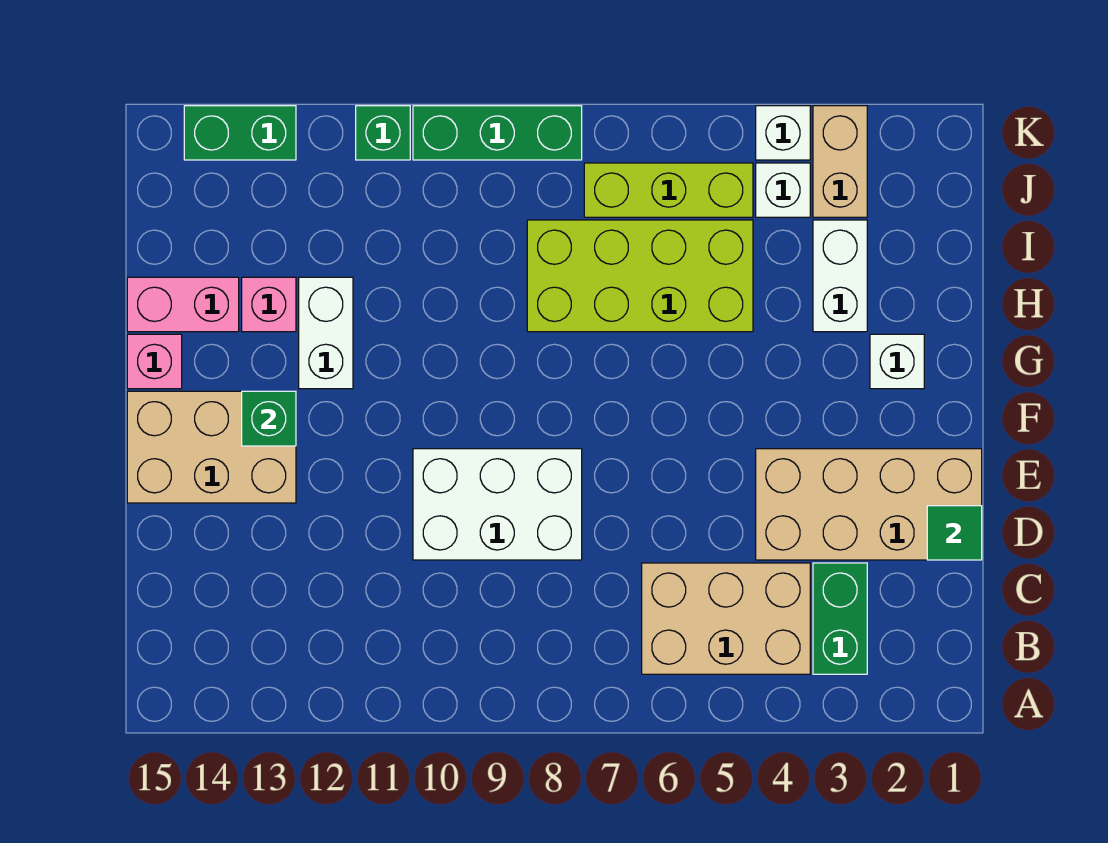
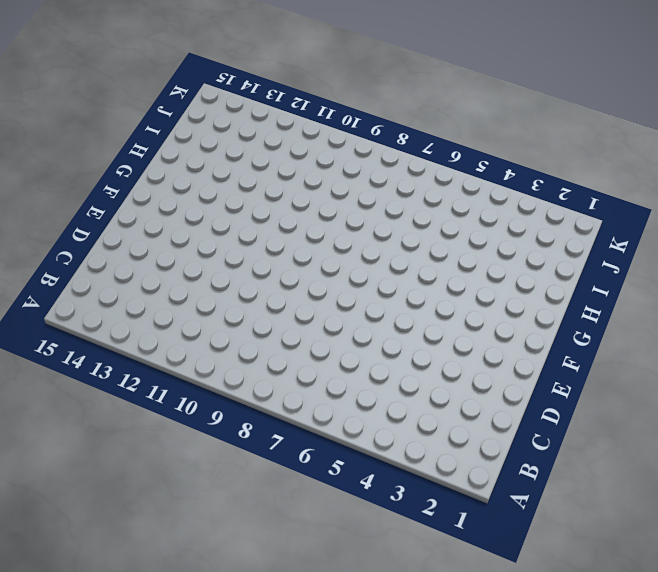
none -> green brick B3:C3 level 1
none -> tan brick B4:C6 level 1
none -> tan brick D1:E4 level 1

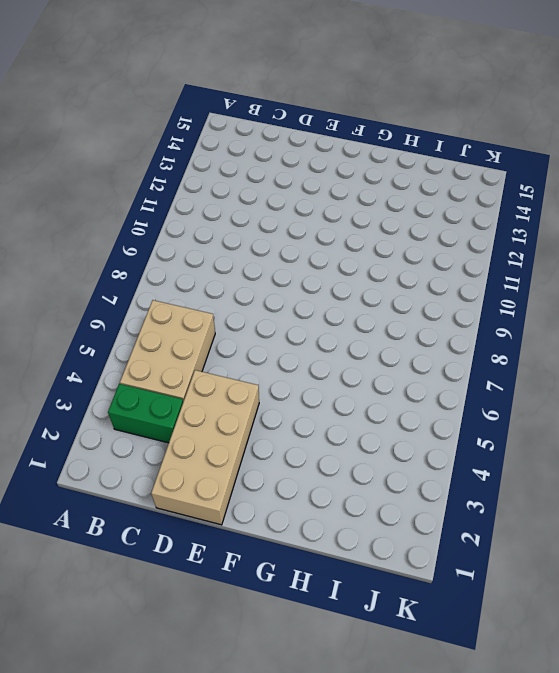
none -> white brick D8:E10 level 1
none -> tan brick E13:F15 level 1
none -> white brick G2 level 1

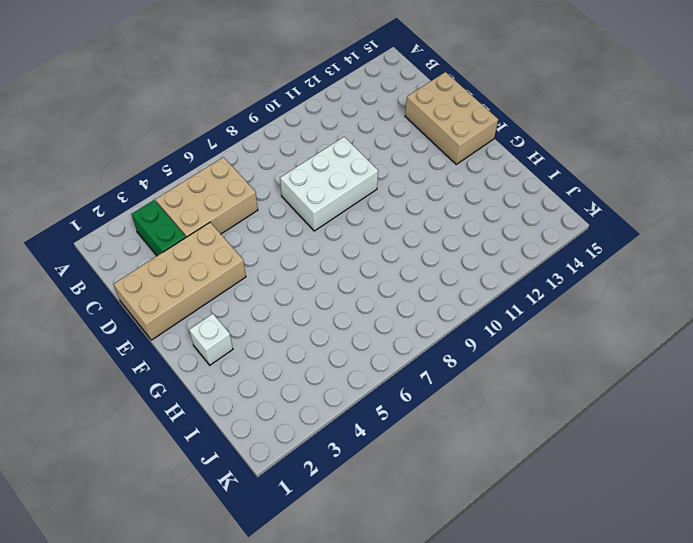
tan brick D14:F15 level 1 -> tan brick E13:F15 level 1
none -> white brick G12:H12 level 1
none -> pink brick G15 level 1
none -> white brick H3:I3 level 1

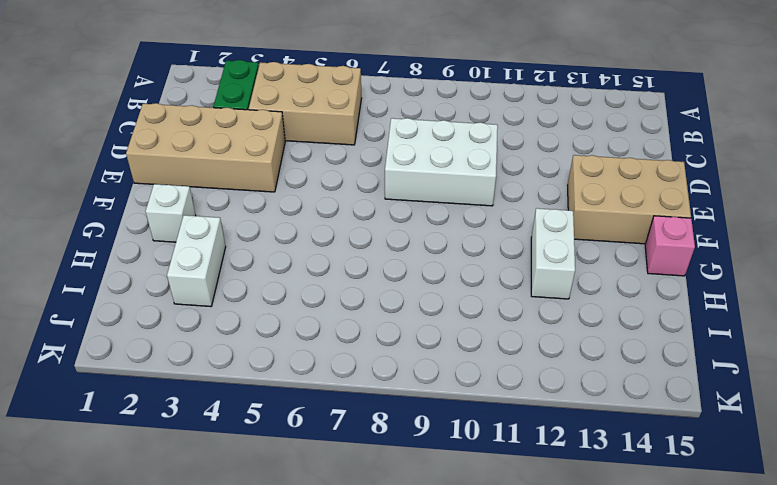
none -> lime brick H5:I8 level 1
none -> pink brick H13 level 1
none -> pink brick H14:H15 level 1

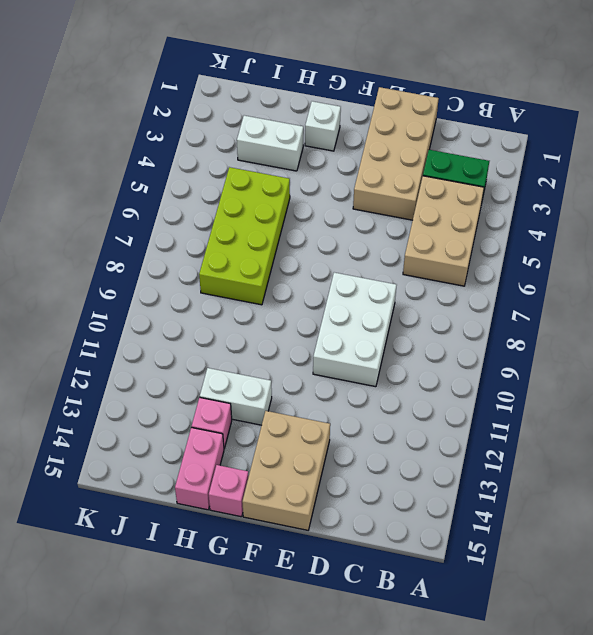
none -> tan brick J3:K3 level 1
none -> white brick J4 level 1
none -> lime brick J5:J7 level 1

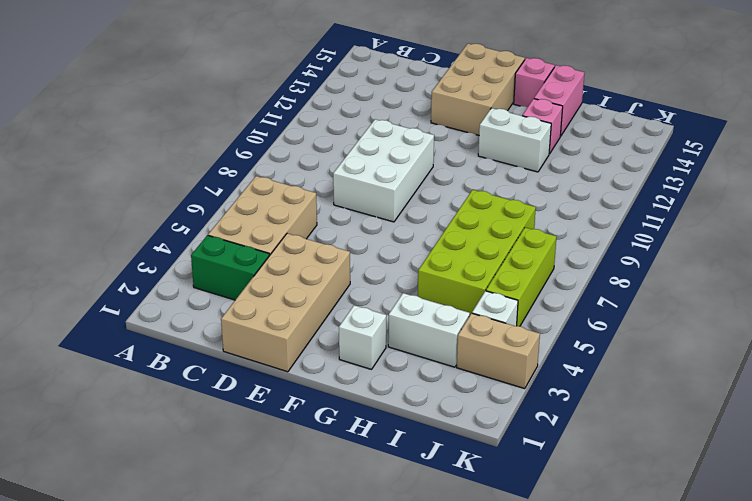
none -> white brick K4 level 1
none -> green brick K8:K10 level 1
none -> green brick K11 level 1

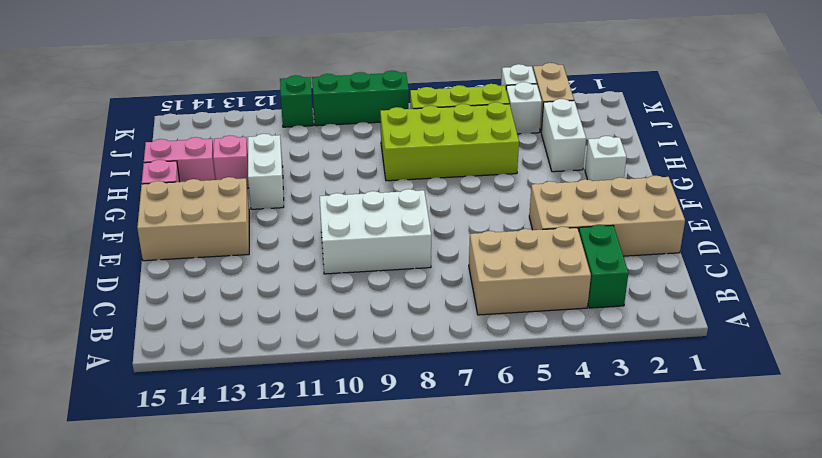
none -> green brick K13:K14 level 1
none -> green tile D1 level 2
none -> green brick F13 level 2

